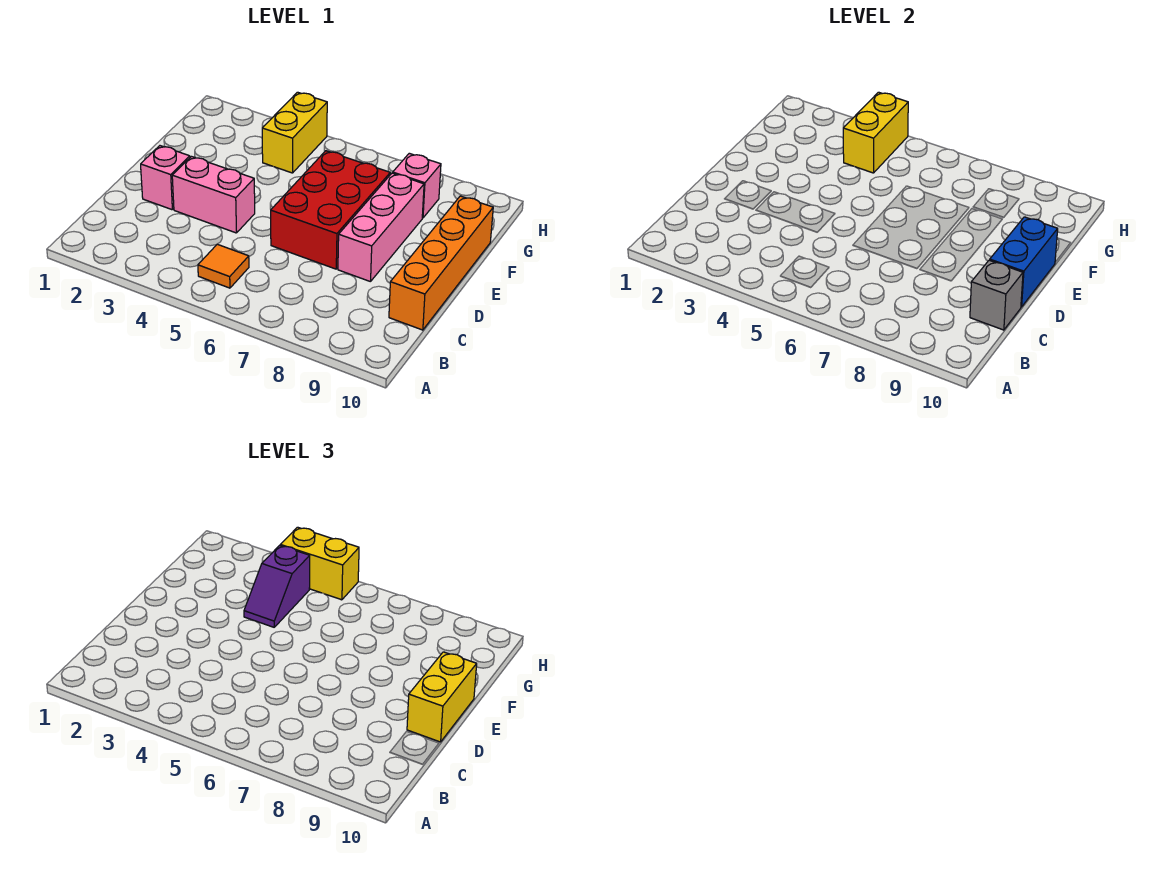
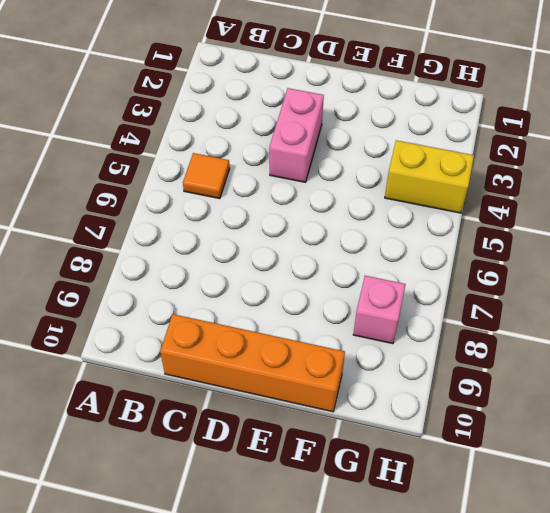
none -> pink brick D2 level 1
none -> red brick D6:F7 level 1
none -> pink brick D8:F8 level 1

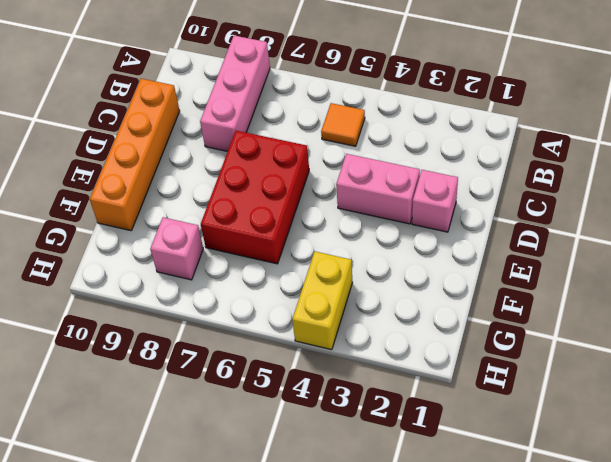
pink brick A8:C8 level 1 -> pink brick D8:F8 level 1
none -> grey brick C10 level 2
none -> blue brick D10:E10 level 2
none -> yellow brick G4:H4 level 2

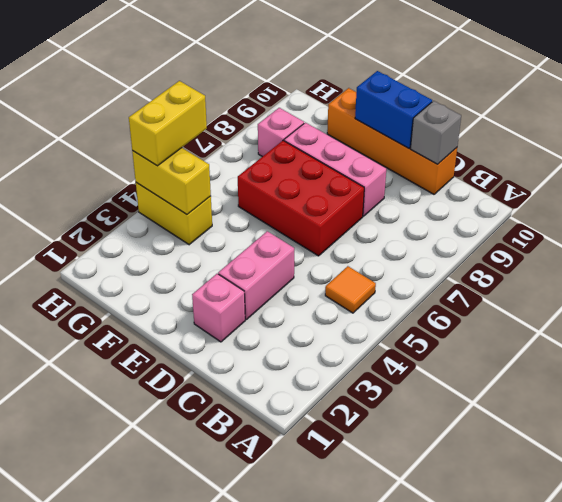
none -> yellow brick D10:E10 level 3
none -> purple slope F4:G4 level 3 top G

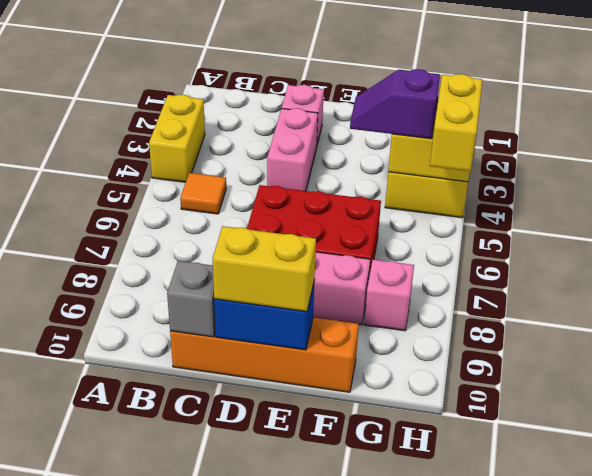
yellow brick A3:A4 level 1 -> none

